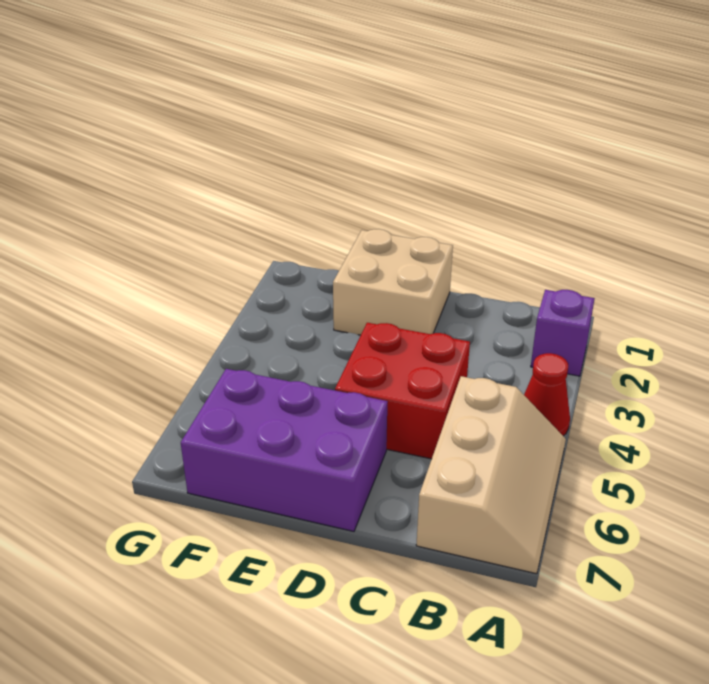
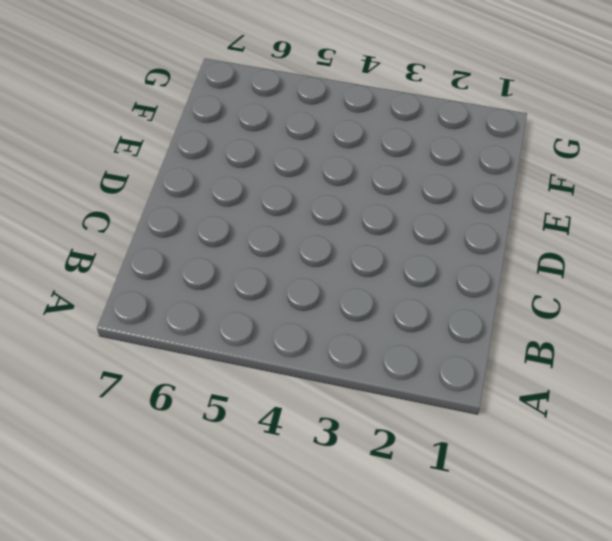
none -> purple brick A2 level 1
none -> red cone A4 level 1

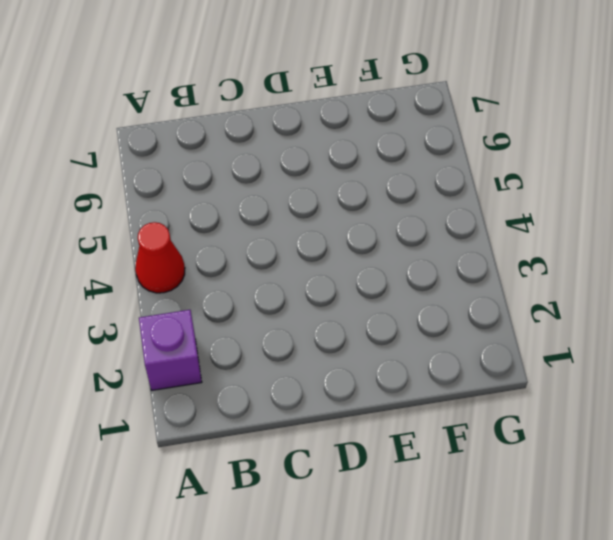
none -> tan slope A5:B7 level 1 top B
none -> red brick C4:D5 level 1

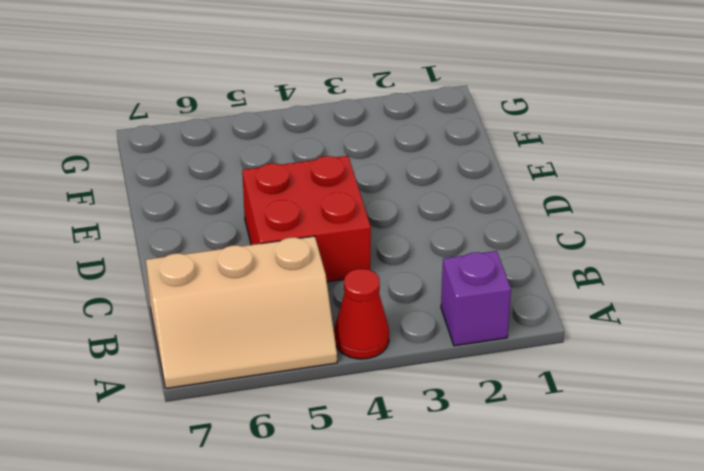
none -> tan brick D1:E2 level 1
none -> purple brick D6:F7 level 1

